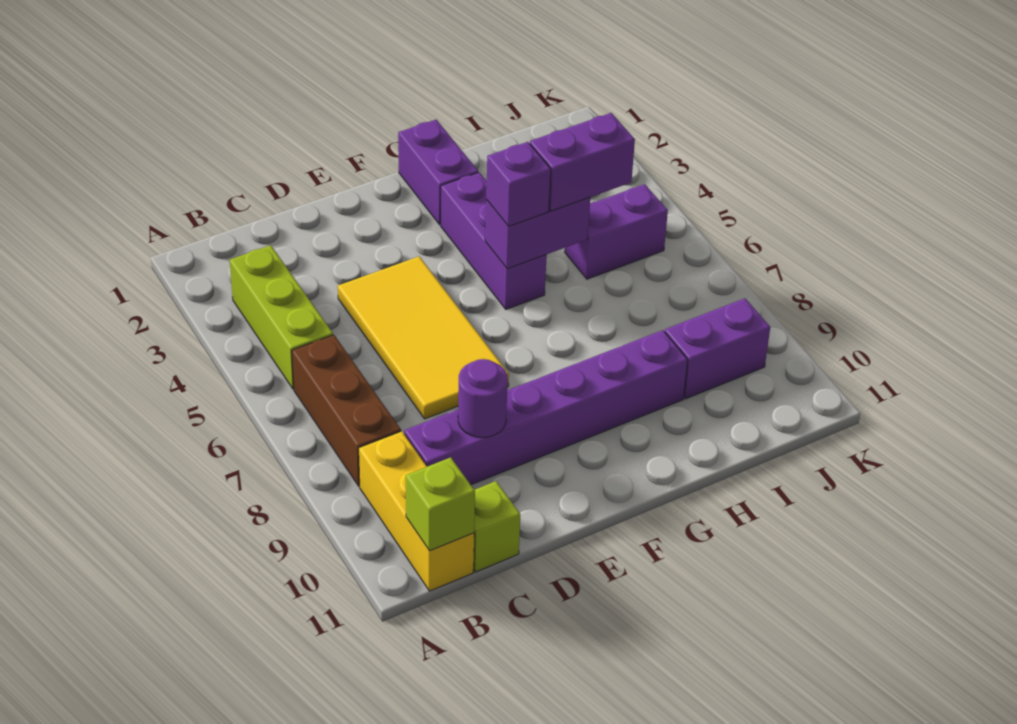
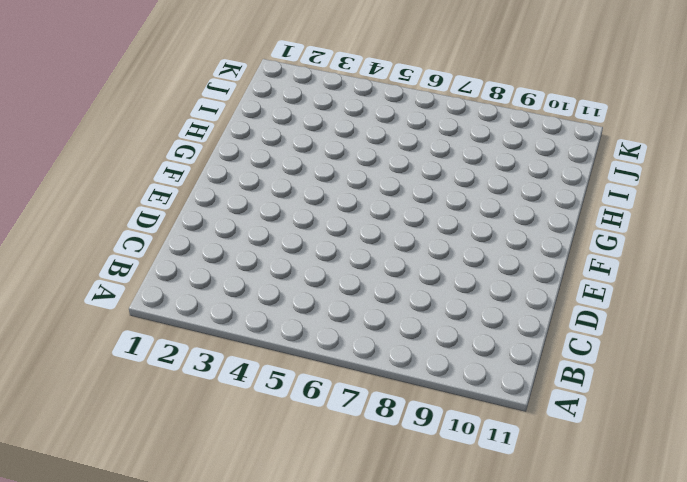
none -> lime brick B3:B5 level 1
none -> brown brick B6:B8 level 1
none -> yellow brick B9:B11 level 1

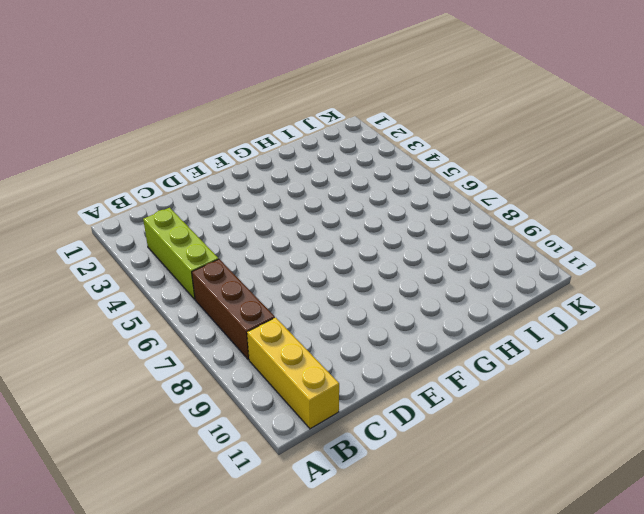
none -> purple brick C9:H9 level 1
none -> lime brick C11 level 1
none -> yellow tile D4:E7 level 1

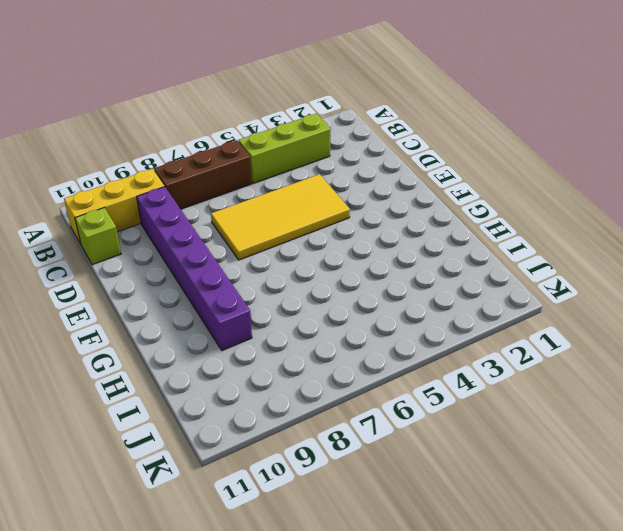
none -> purple brick G1:G2 level 1
none -> purple brick G3:G5 level 1
none -> purple brick I5:J5 level 1

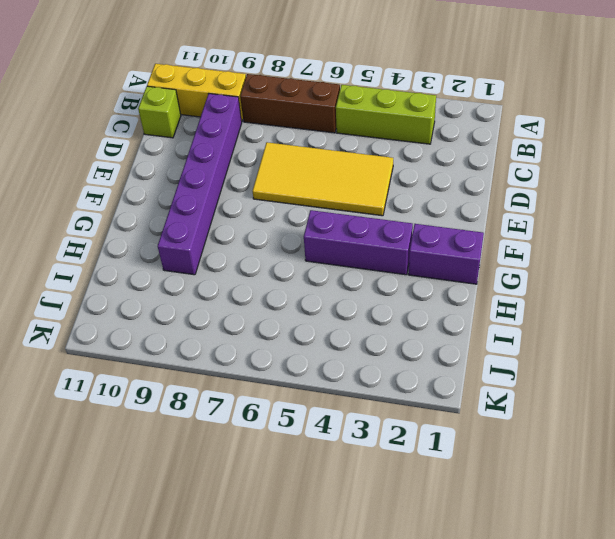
none -> purple brick I5:J5 level 1
none -> purple brick I9:J9 level 1
none -> lime brick B11 level 2

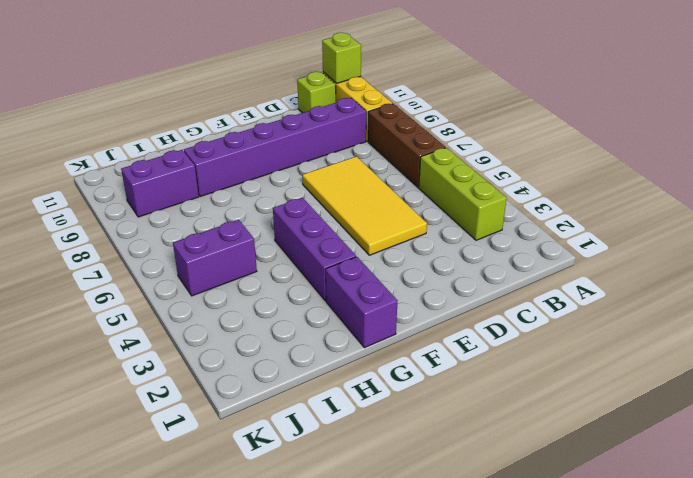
none -> purple round brick D9 level 2
none -> purple brick G5:H5 level 2
none -> purple brick G5 level 3

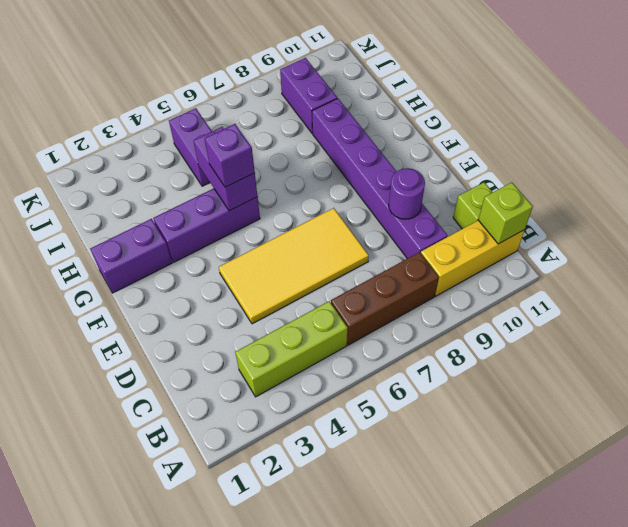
none -> purple brick H5:I5 level 3

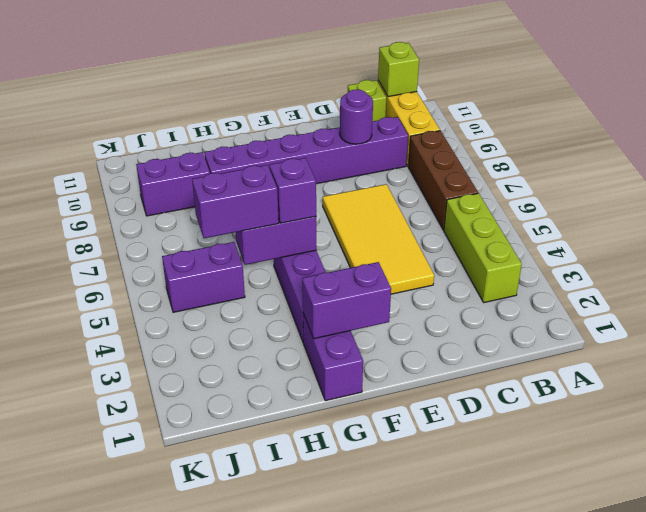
purple brick F2:G2 level 2 -> none

